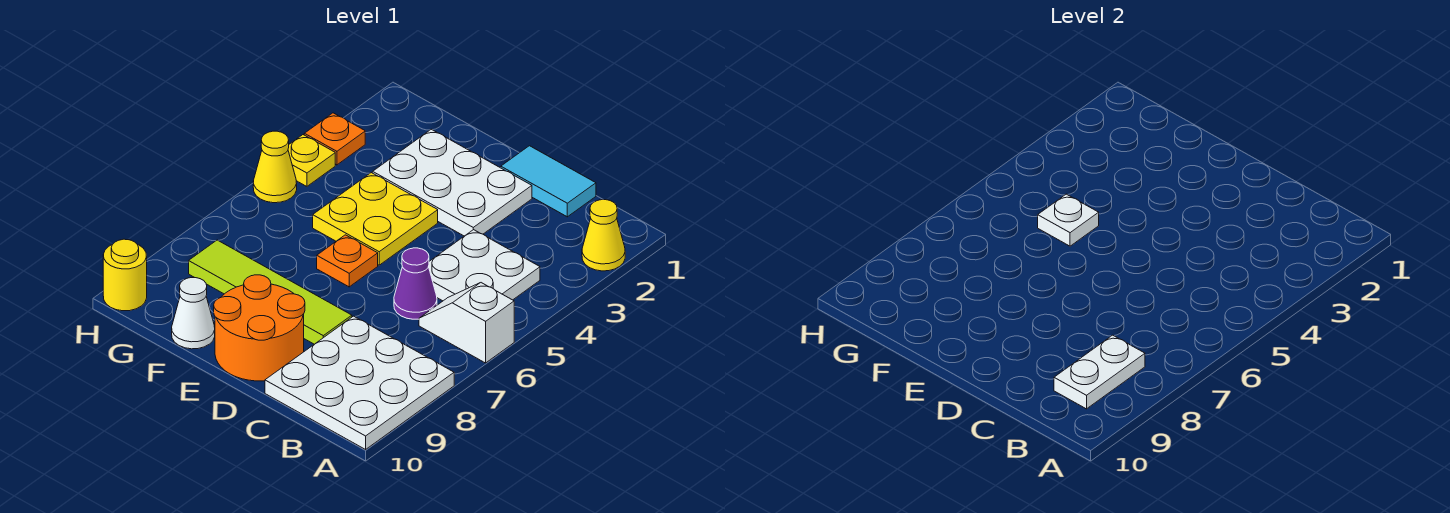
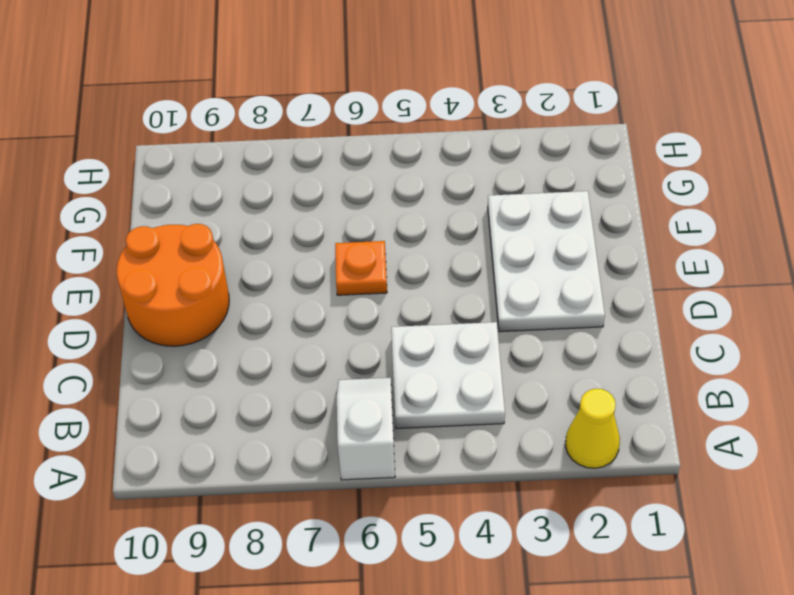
none -> white plate A8:C10 level 1
none -> cyan tile C1:D1 level 1
none -> purple cone C6 level 1

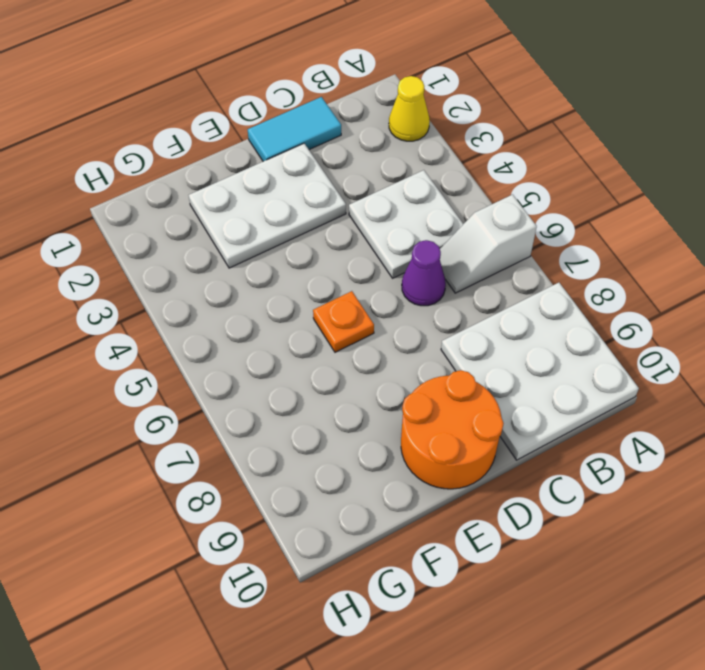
none -> lime tile D8:G8 level 1
none -> yellow plate E4:F5 level 1
none -> white cone F10 level 1

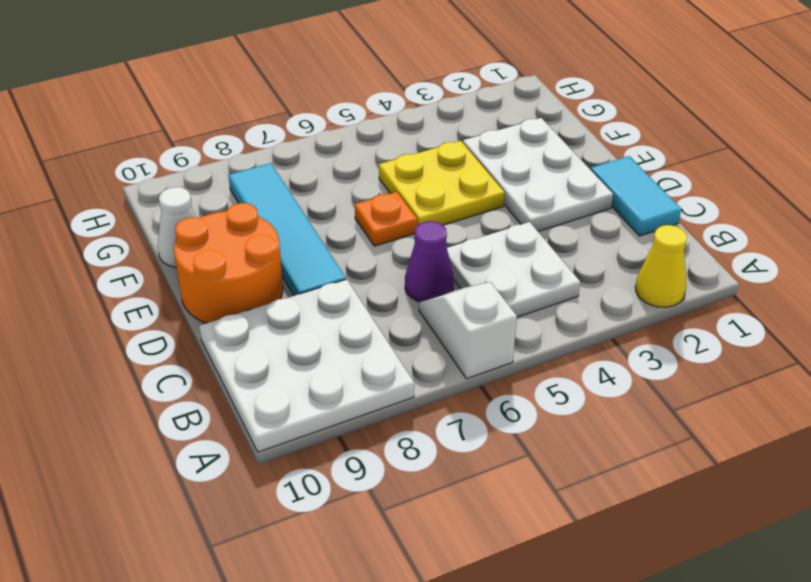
cyan tile D8:G8 level 1 -> lime tile D8:G8 level 1
none -> orange plate H3 level 1
none -> yellow plate H4 level 1
none -> yellow cone H5 level 1

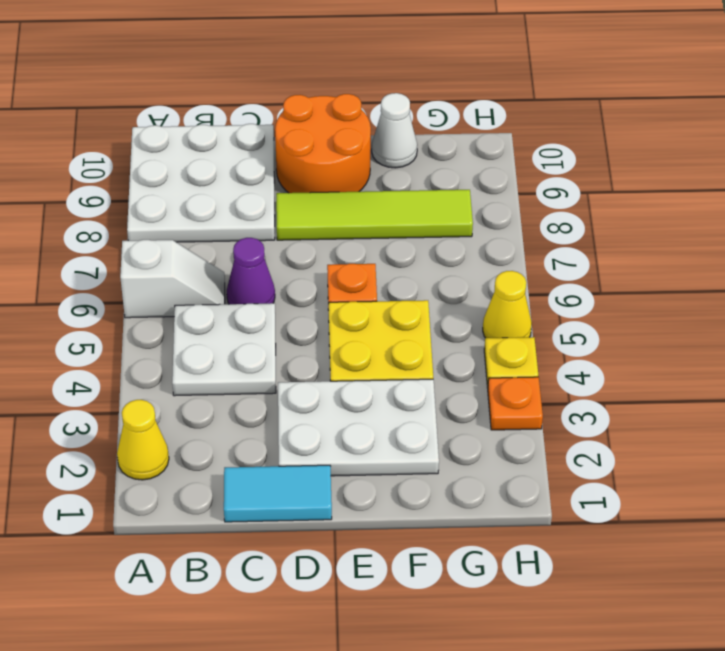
none -> yellow round brick H10 level 1
none -> white plate B8:B9 level 2
none -> white plate F5 level 2

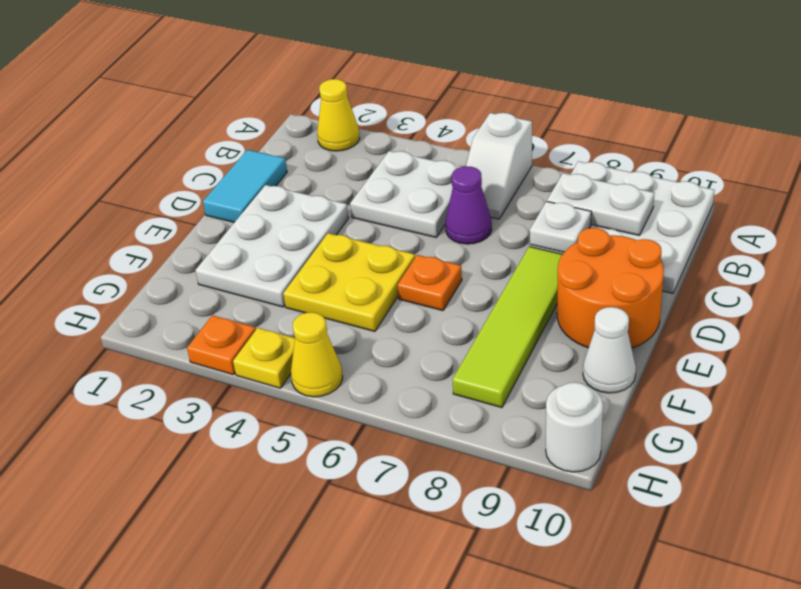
white plate C8 level 2 -> white plate F5 level 2
white round brick H10 level 1 -> yellow round brick H10 level 1

